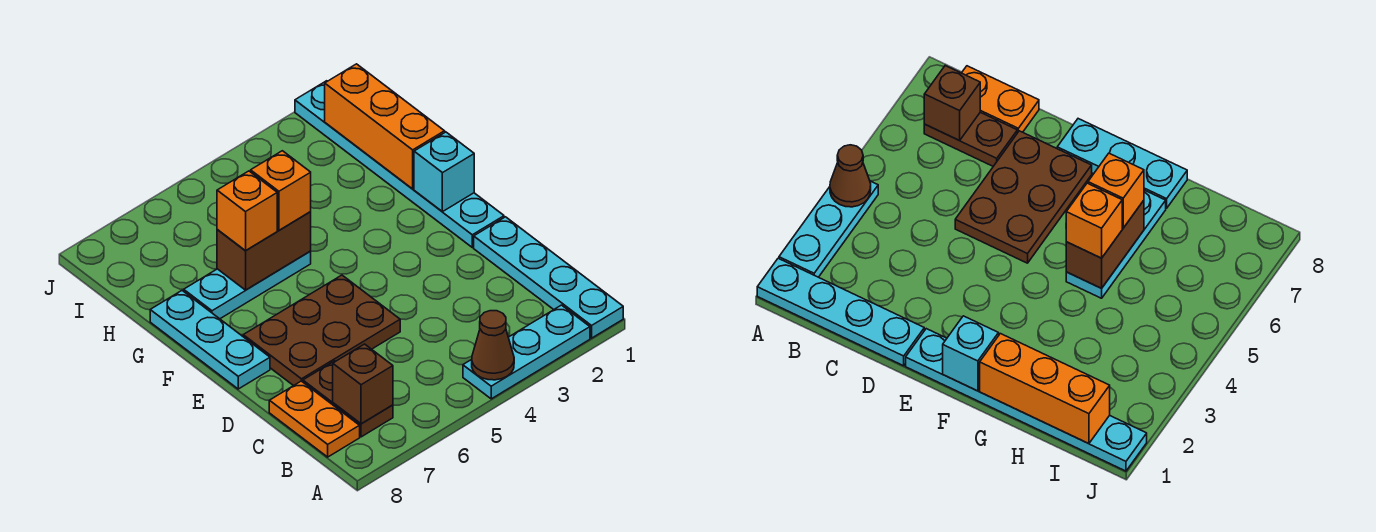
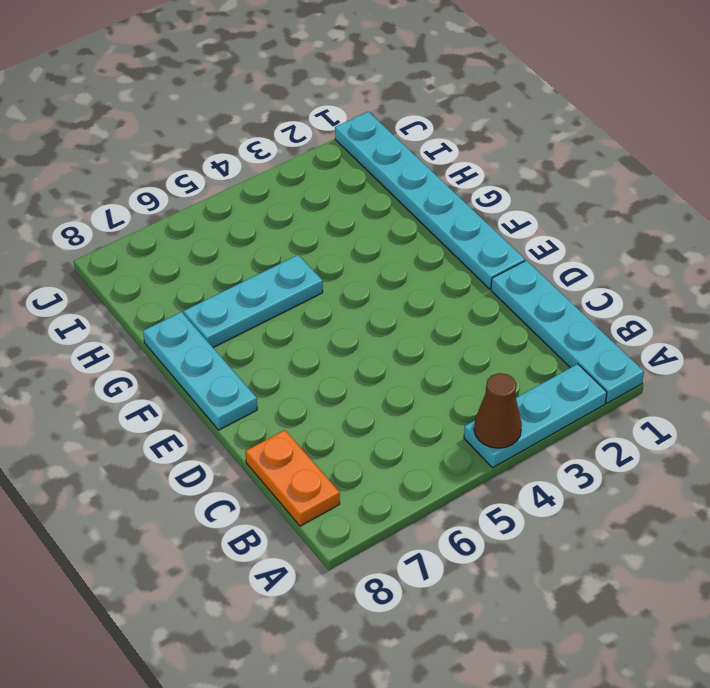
none -> brown plate B7:C7 level 1
none -> brown plate D5:E7 level 1
none -> brown brick B7 level 2

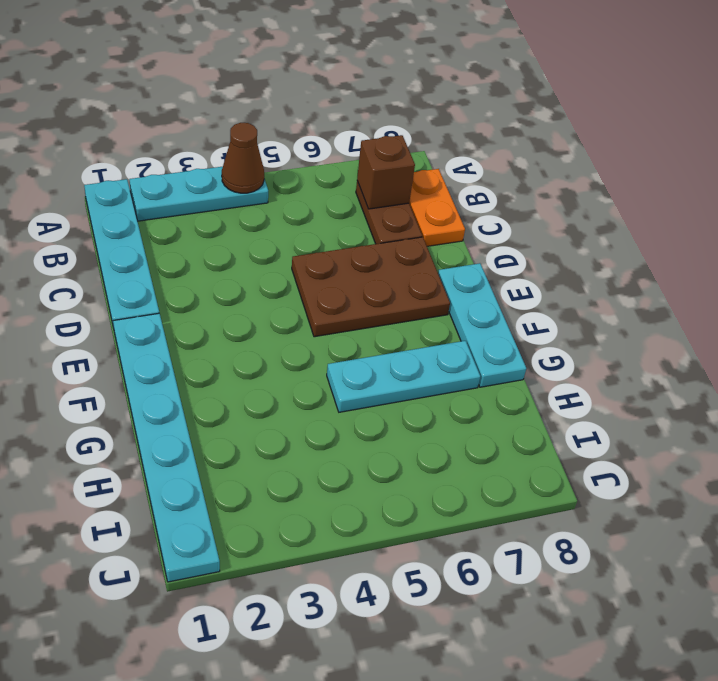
none -> cyan brick F1 level 2
none -> orange brick G1:I1 level 2
none -> brown brick G5:G6 level 2

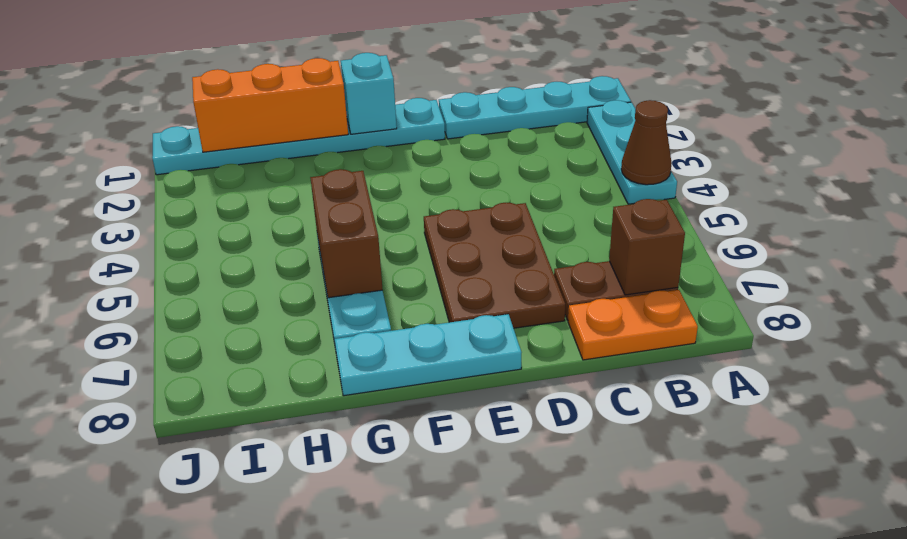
none -> orange brick G5 level 3
none -> orange brick G6 level 3

